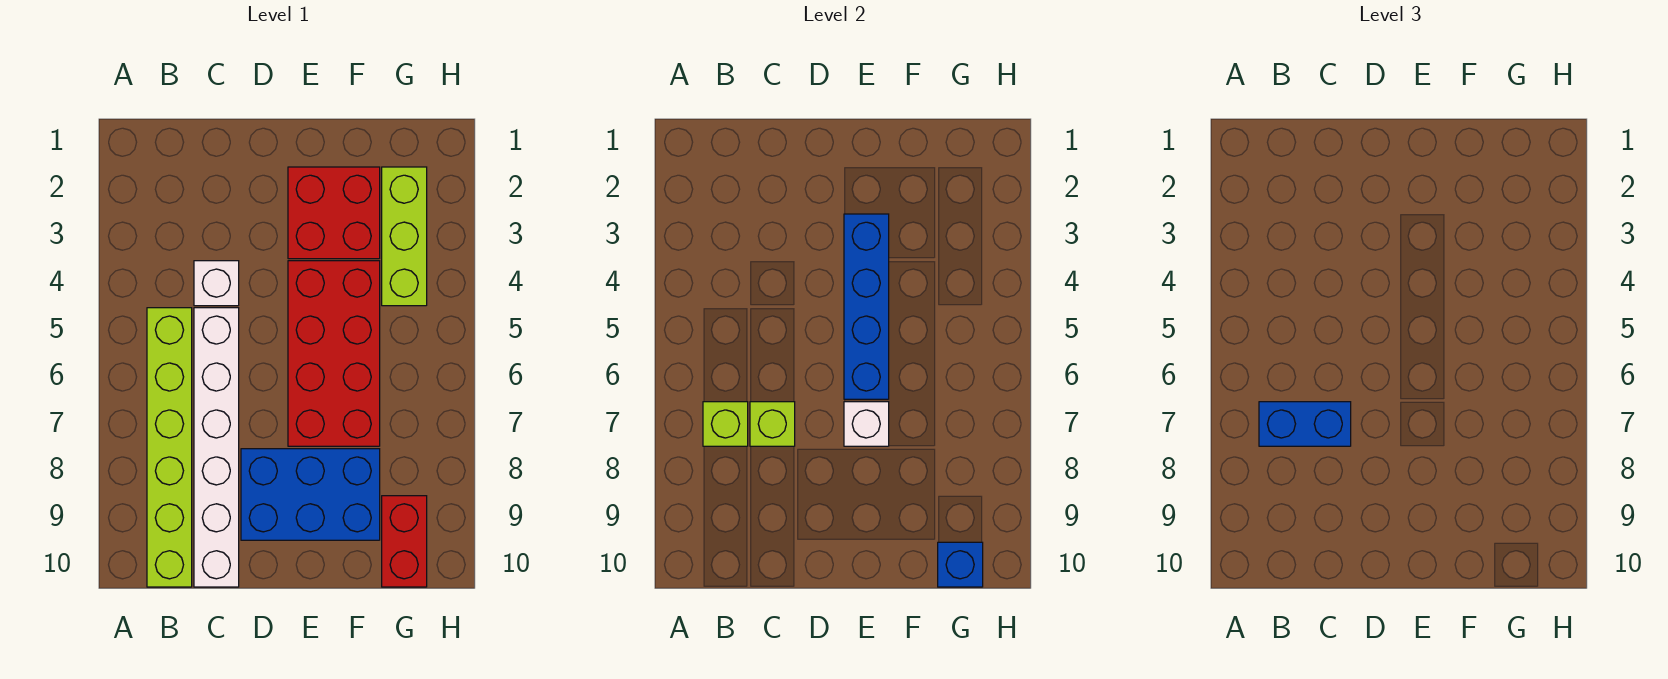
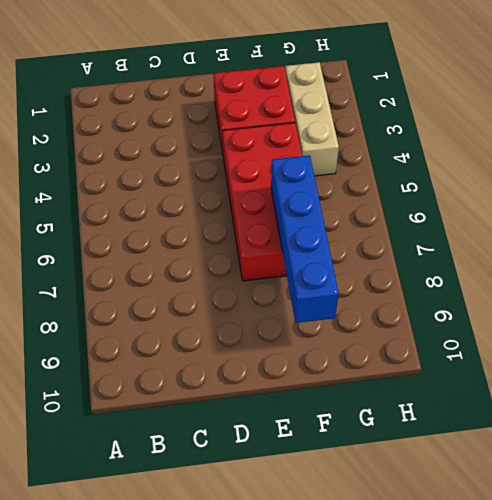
blue brick F6:F9 level 2 -> blue brick E3:E6 level 2
tan brick G2:G4 level 1 -> lime brick G2:G4 level 1
none -> lime brick B5:B10 level 1
none -> white brick C4 level 1
none -> white brick C5:C10 level 1

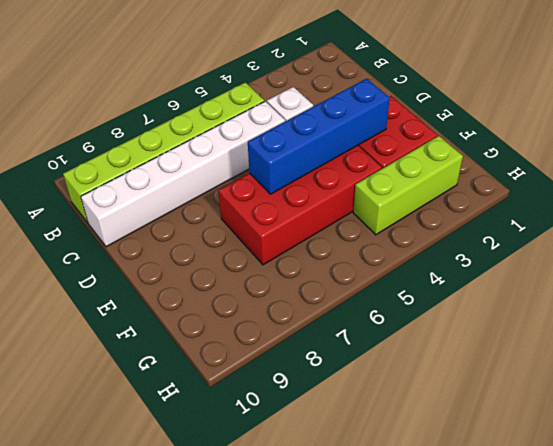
none -> blue brick D8:F9 level 1
none -> red brick G9:G10 level 1
none -> lime brick B7 level 2

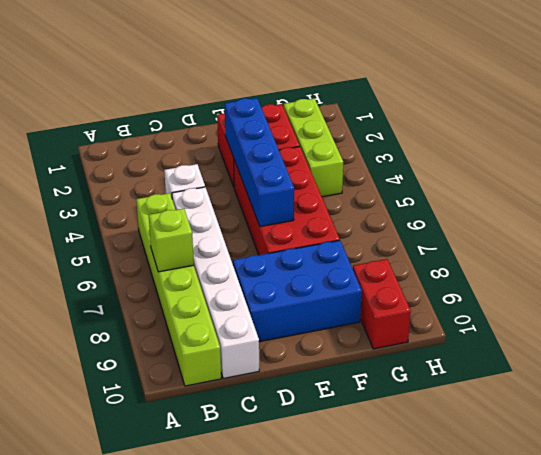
none -> lime brick C7 level 2
none -> white brick E7 level 2
none -> blue brick G10 level 2

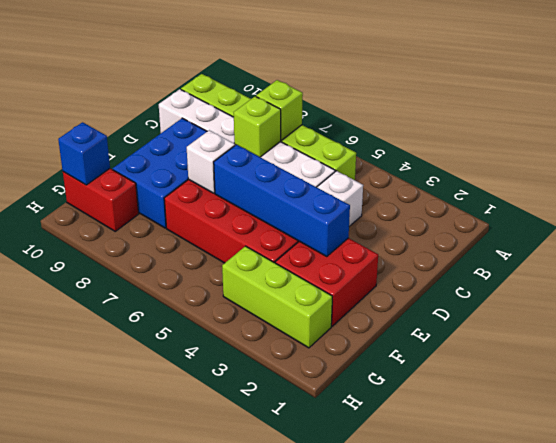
none -> blue brick B7:C7 level 3

